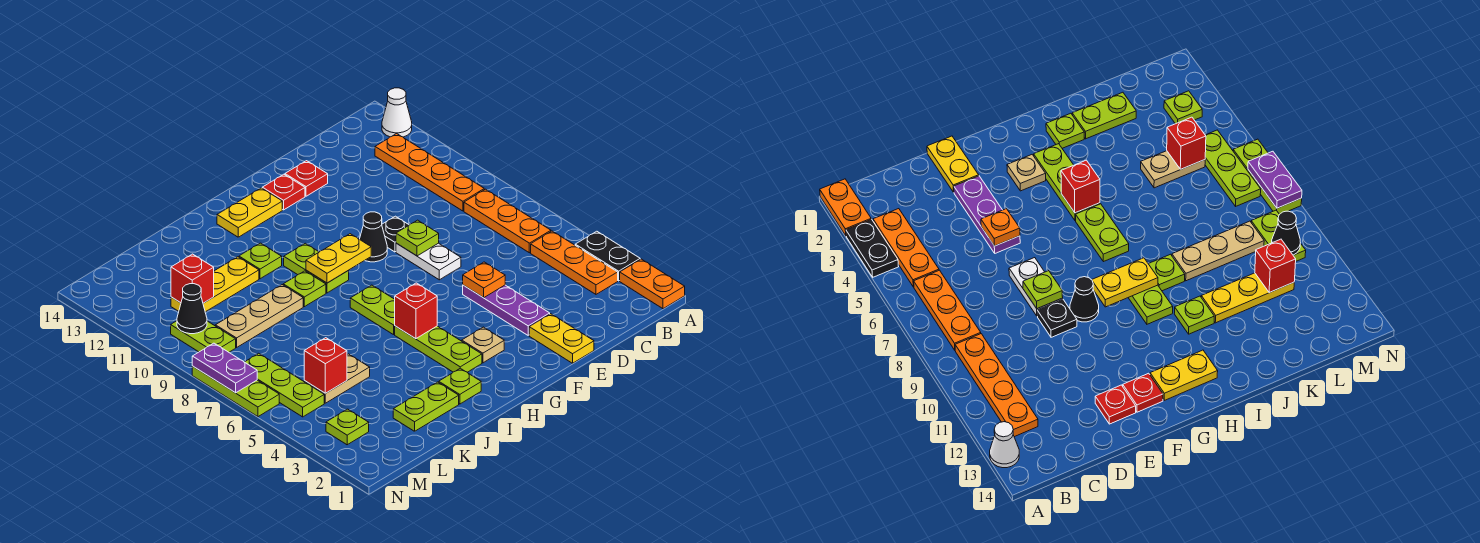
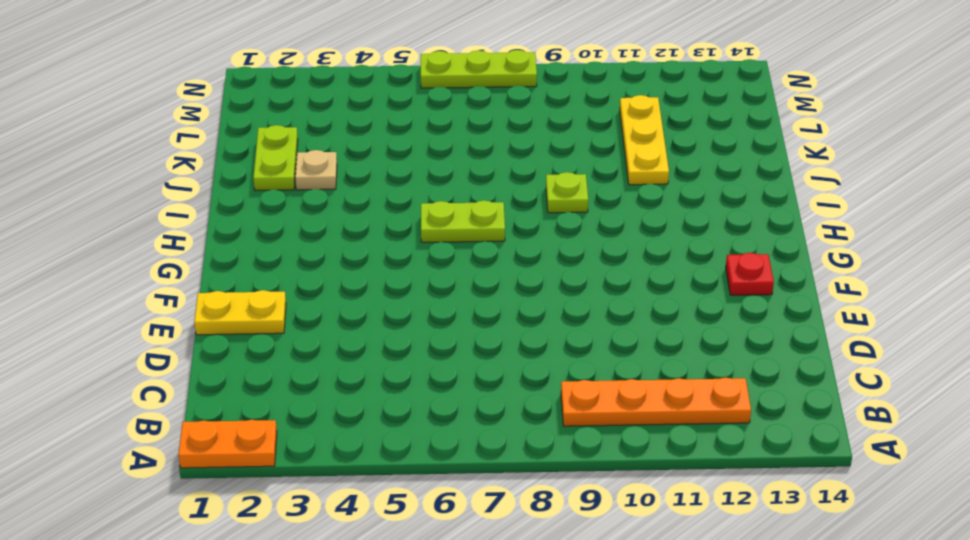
tan plate J3 level 1 -> tan plate G3 level 1
none -> black plate A3:A4 level 1
none -> white cone A13 level 1
none -> orange plate B3:B5 level 1
none -> orange plate B6:B8 level 1

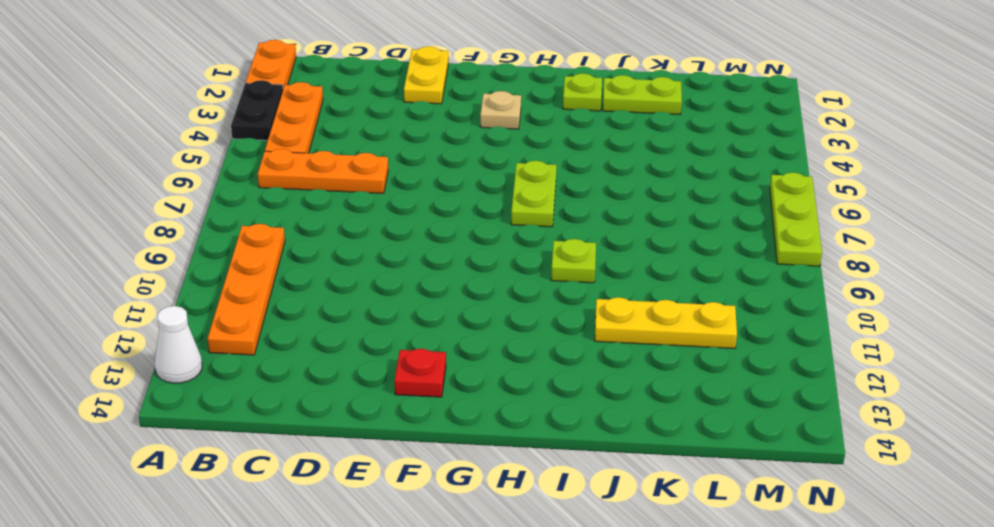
orange plate B6:D6 level 1 -> orange plate B6:B8 level 1
none -> purple plate E3:E5 level 1
none -> white plate E7:E8 level 1
none -> black plate E9 level 1
none -> red plate E13 level 1

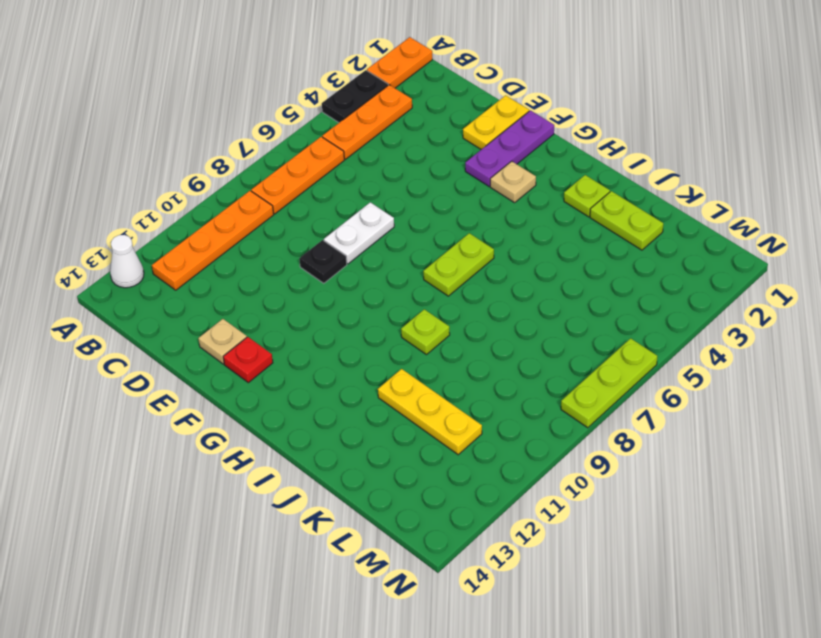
tan plate E13 level 1 -> red plate E13 level 1
purple plate F1:F3 level 1 -> purple plate E3:E5 level 1
none -> black cone F9 level 1
none -> yellow plate G13:H13 level 1
none -> lime plate H3:H5 level 1
none -> lime plate H9:H10 level 1

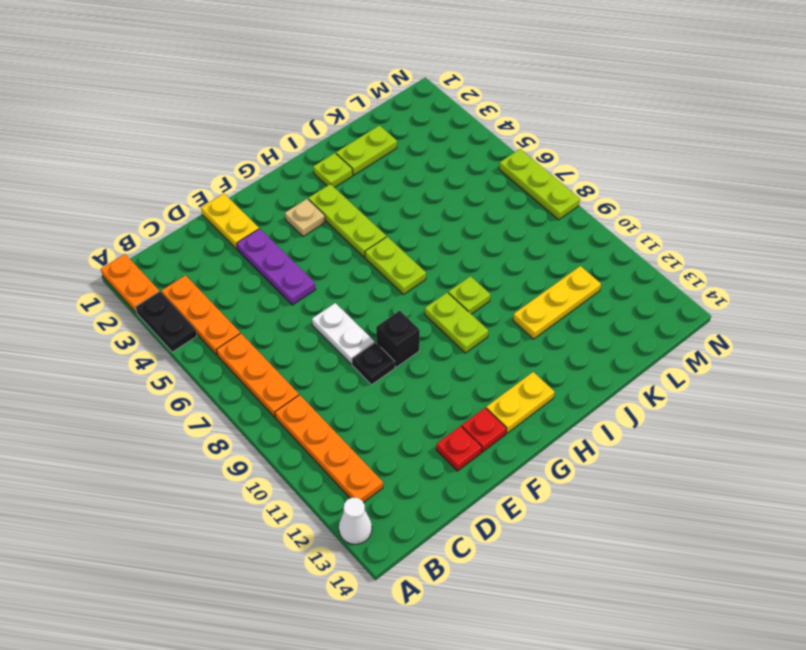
black brick F9 level 1 -> black cone F9 level 1
none -> lime plate I11 level 1
none -> tan plate J9:L9 level 1
none -> tan plate K5:L5 level 1
none -> lime plate M3 level 1

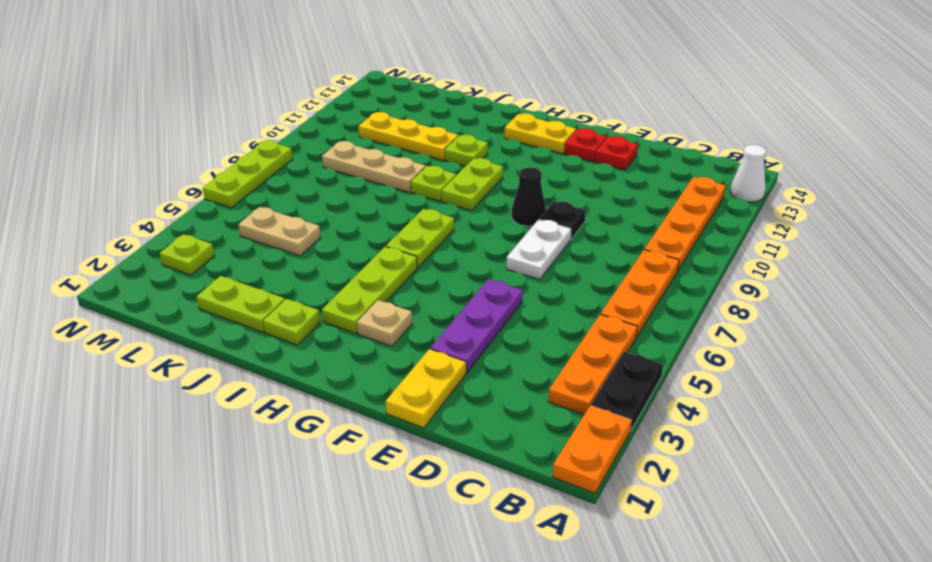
none -> lime plate M5:M7 level 1
none -> lime plate M9:M10 level 1
none -> orange plate E5 level 2
none -> lime plate E8 level 2

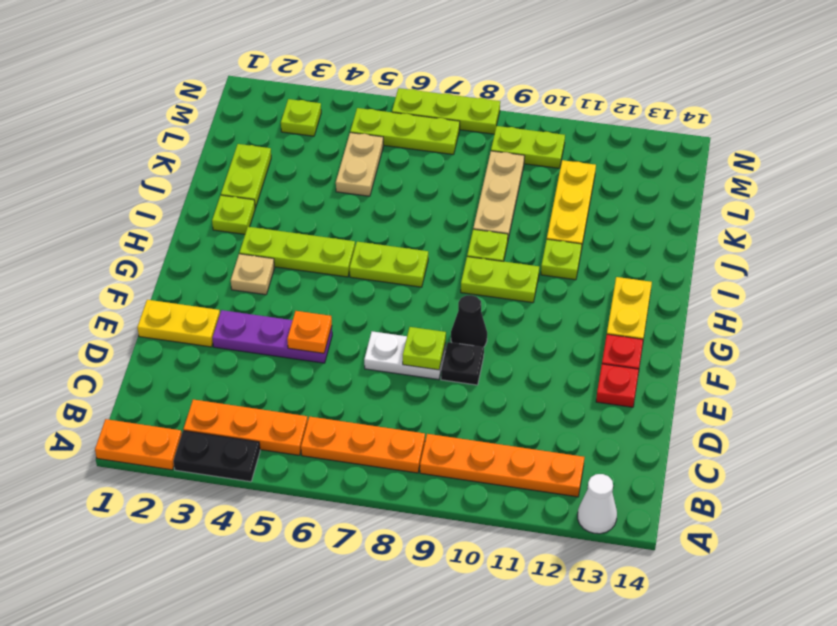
none -> yellow plate G9:H9 level 2
none -> red brick H5 level 2
none -> red brick L5 level 2
none -> red brick L11 level 2

